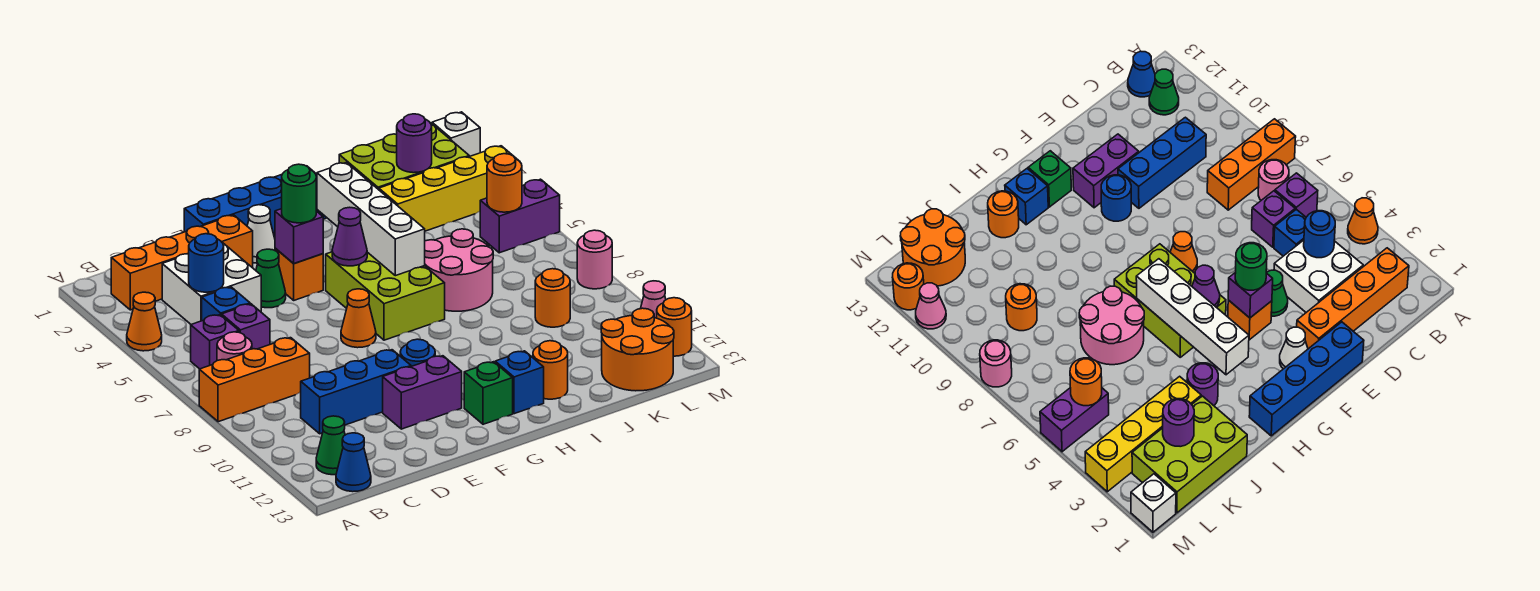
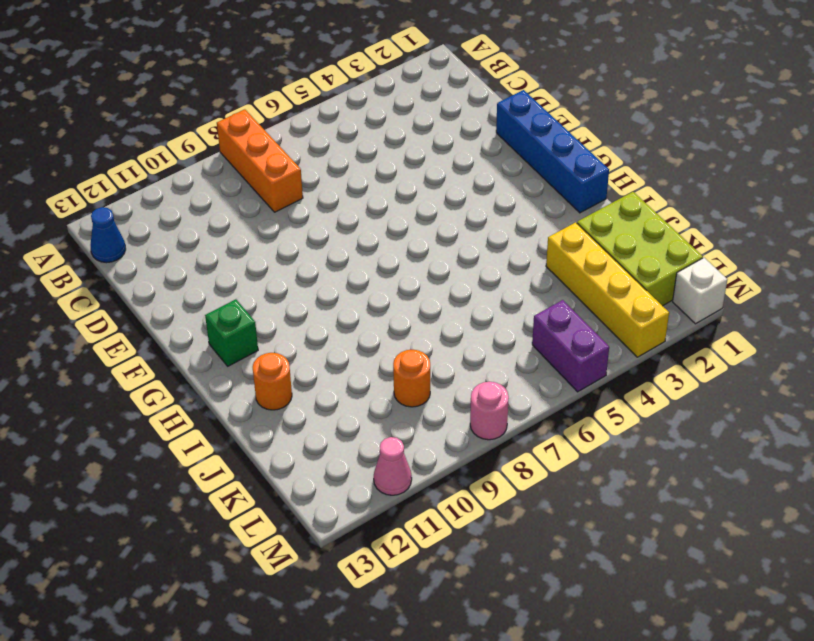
none -> orange cone A4 level 1
none -> orange brick B2:E2 level 1
none -> purple brick B6 level 1
none -> pink round brick B7 level 1

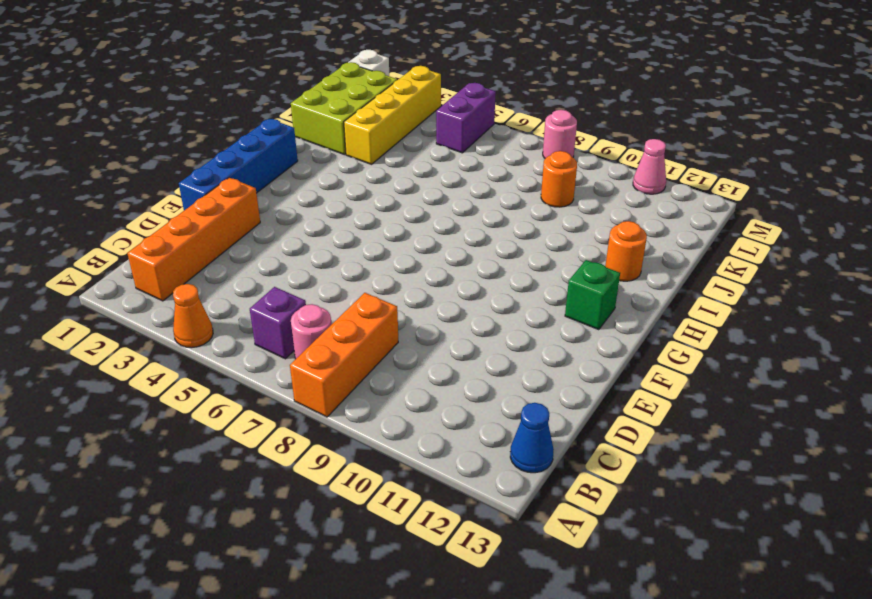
none -> green cone B12 level 1
none -> white brick C3:D4 level 1
none -> blue brick C5 level 1
none -> purple brick C6 level 1

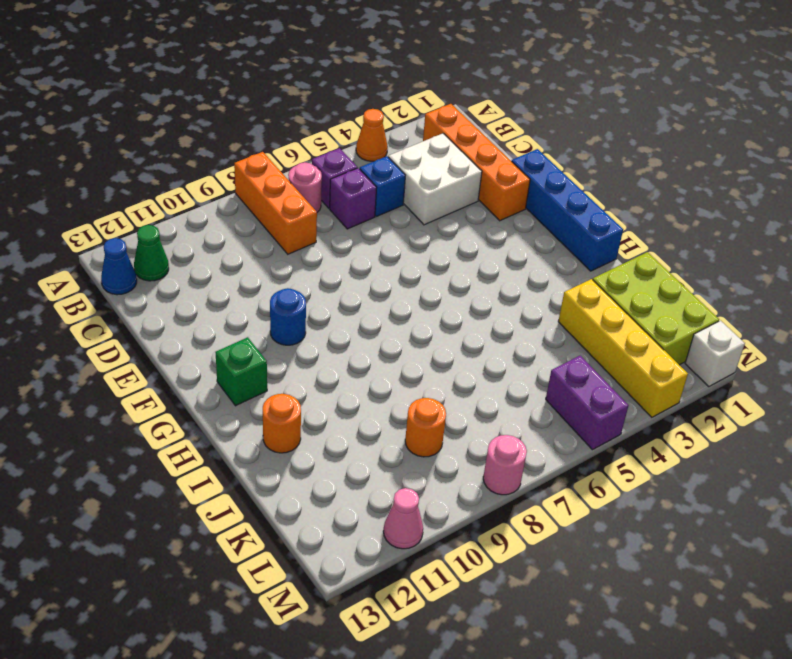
none -> blue brick C10:E10 level 1
none -> green cone E4 level 1
none -> purple brick E11:F11 level 1
none -> white cone F2 level 1

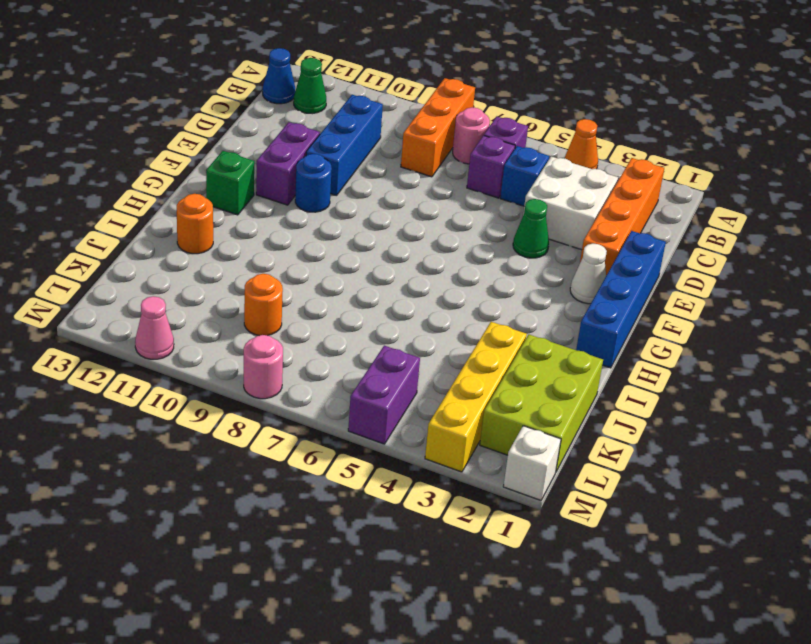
none -> orange brick F4 level 1
none -> orange cone F7 level 1
none -> lime brick G5:H7 level 1
none -> blue brick H12 level 1

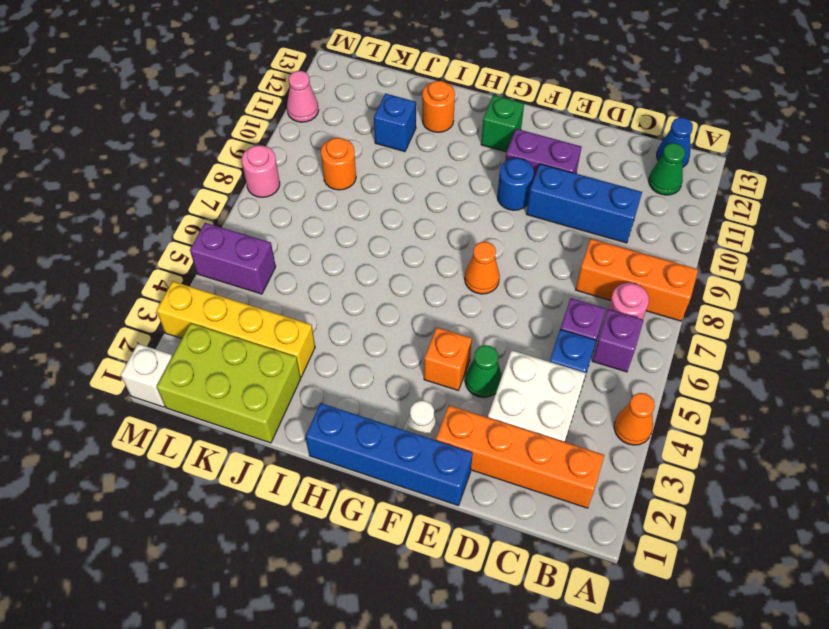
blue brick J11 level 1 -> blue brick H12 level 1
none -> lime brick G5:H7 level 1
none -> purple round brick I3 level 1
none -> pink round brick I6:J7 level 1
none -> orange round brick K12:L13 level 1

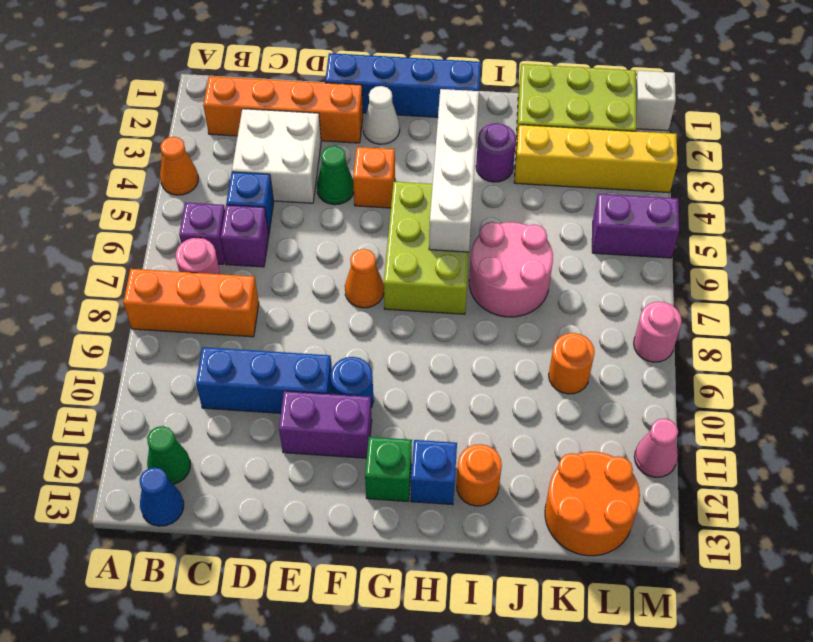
none -> orange round brick M12 level 1
none -> blue round brick C4 level 2
none -> purple brick F4 level 2
none -> purple cone G5 level 2

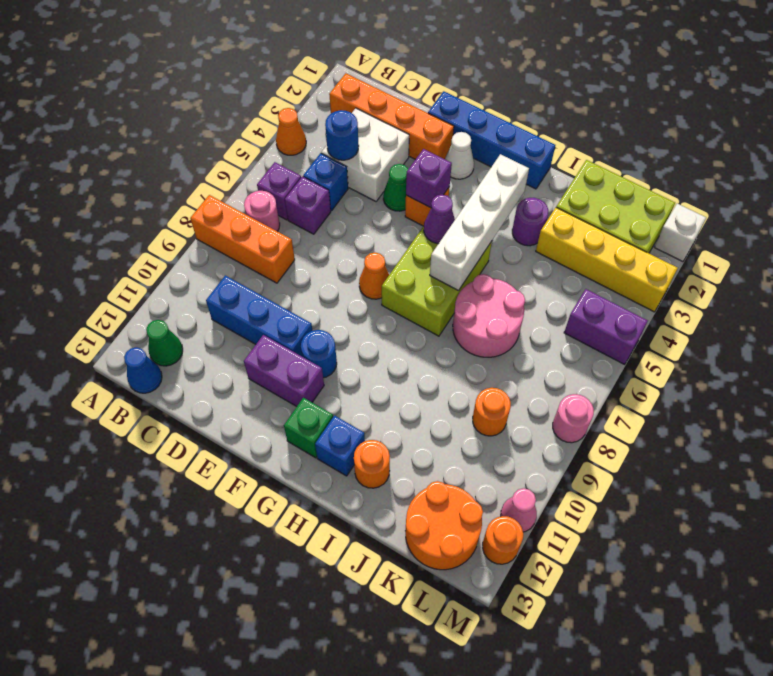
none -> purple round brick K2 level 2
none -> orange round brick L5 level 2
none -> green round brick F4 level 3

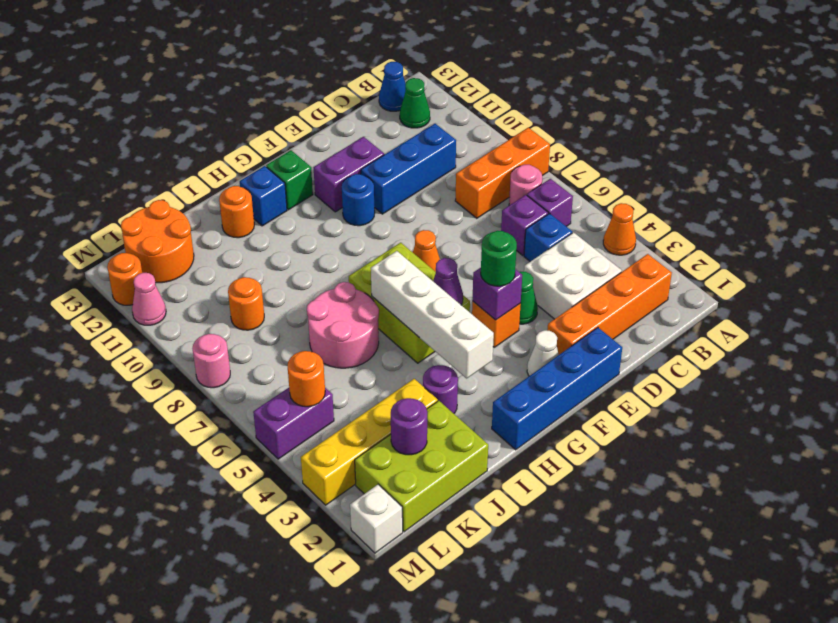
none -> blue round brick C4 level 2

